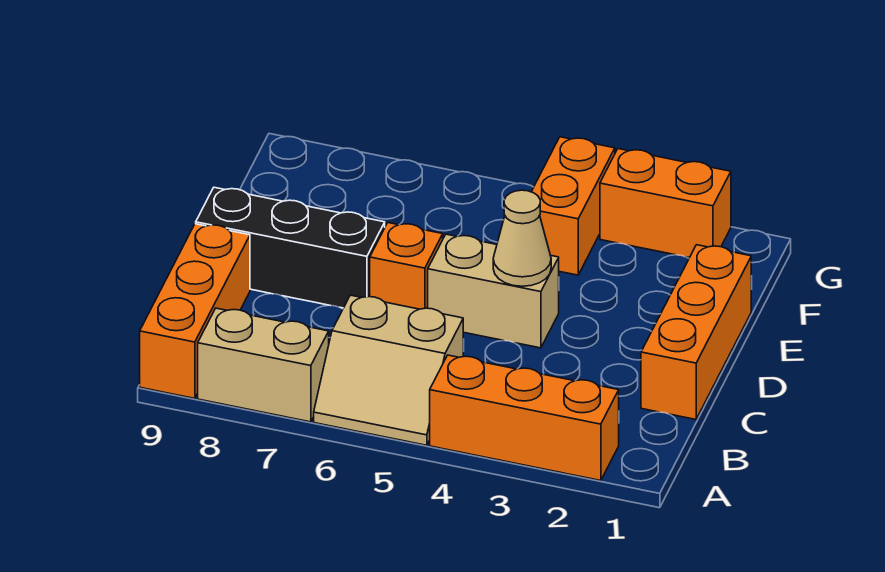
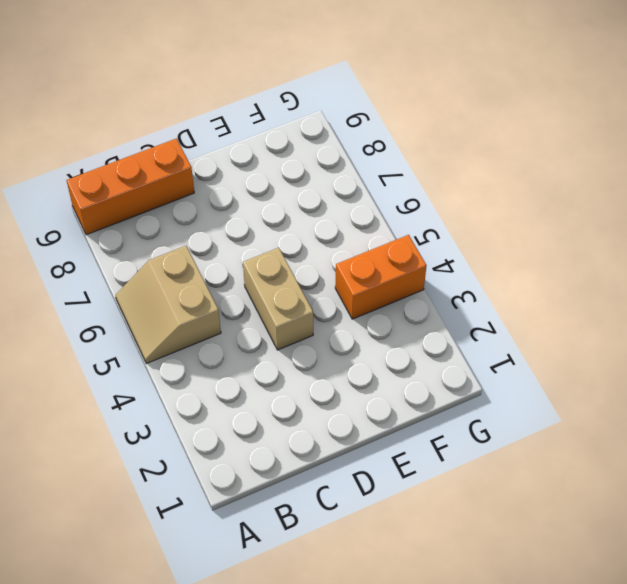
none -> orange brick A2:A4 level 1
none -> tan brick A7:A8 level 1

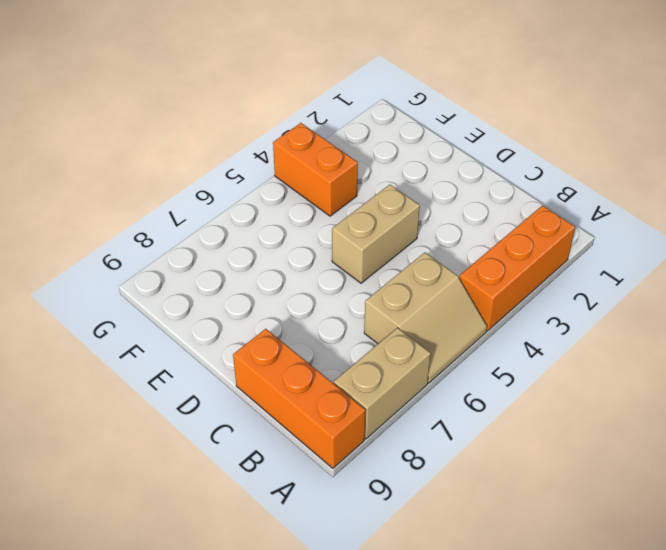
none -> orange brick C1:E1 level 1
none -> orange brick D6 level 1

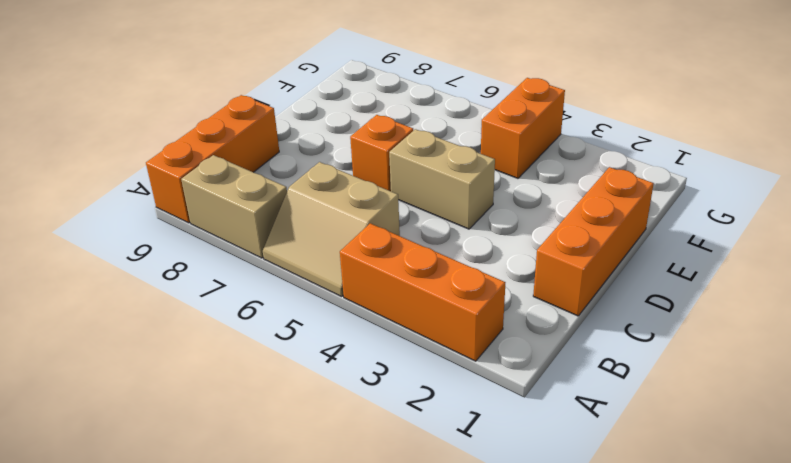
none -> black brick D7:D9 level 1
none -> orange brick G2:G3 level 1

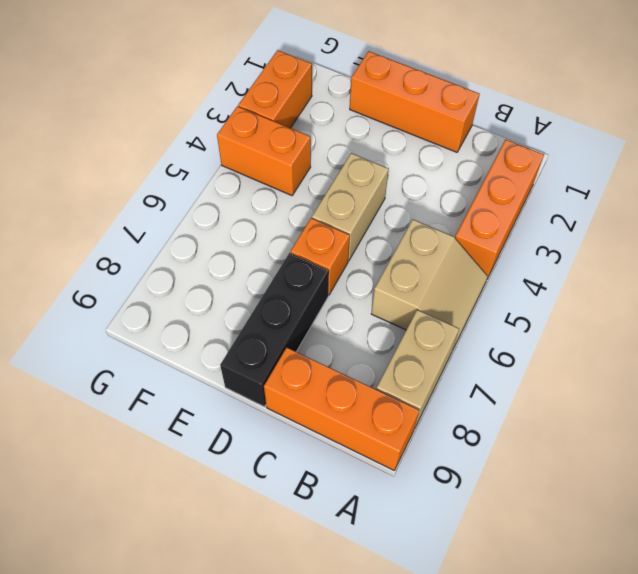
none -> tan cone D4 level 2

